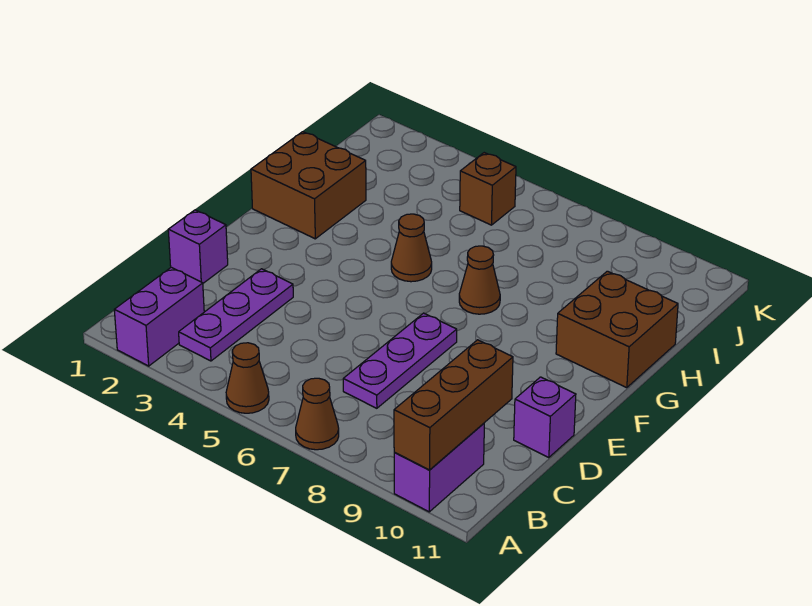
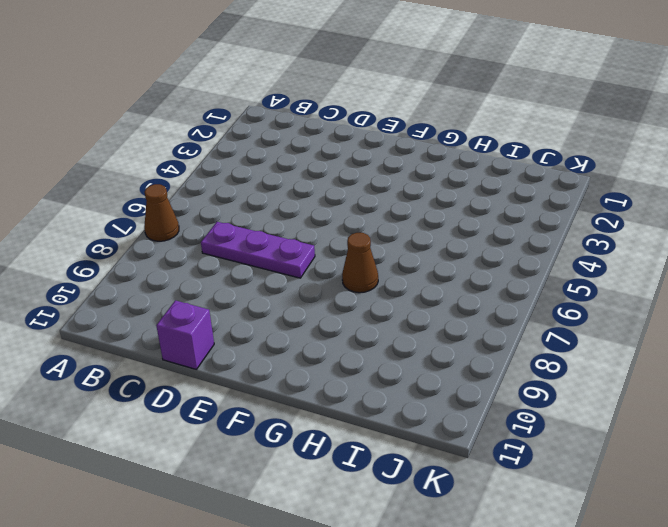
none -> purple brick A2:B2 level 1
none -> brown cone A5 level 1
none -> purple brick A10:B10 level 1

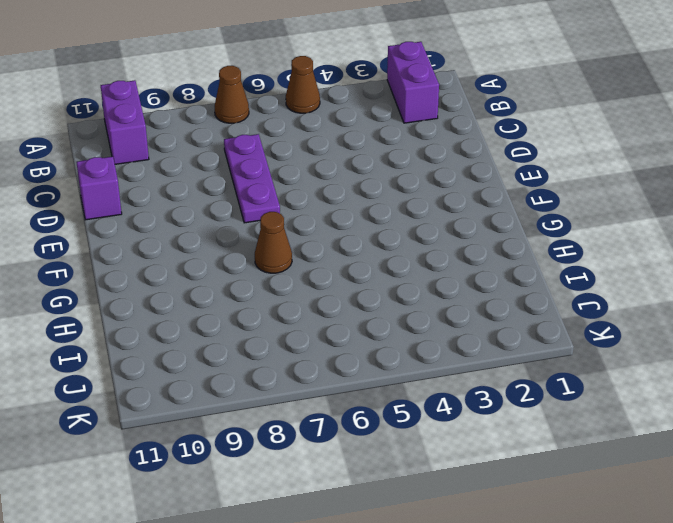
none -> purple plate B3:D3 level 1
none -> purple brick D1 level 1
none -> brown brick G1:H2 level 1

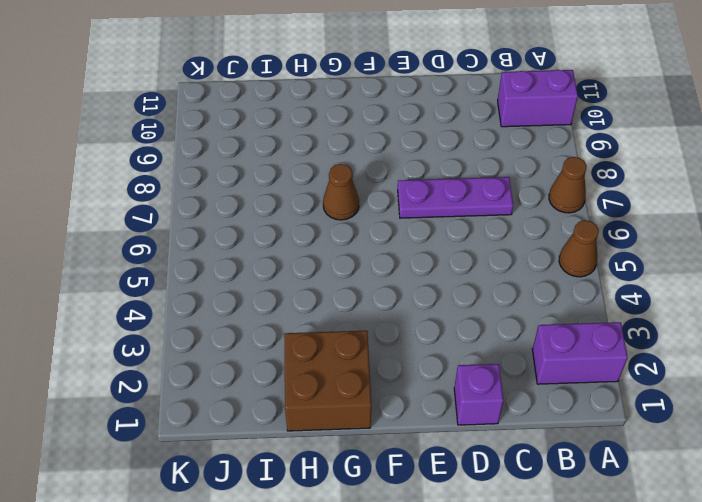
none -> purple plate B3:D3 level 1
none -> purple brick D11 level 1
none -> brown cone G5 level 1

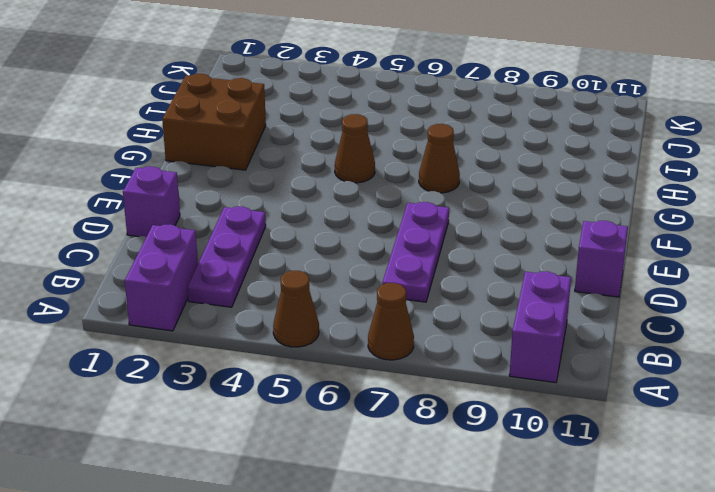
none -> brown brick G10:H11 level 1
none -> brown brick J5 level 1
none -> brown brick A10:C10 level 2

